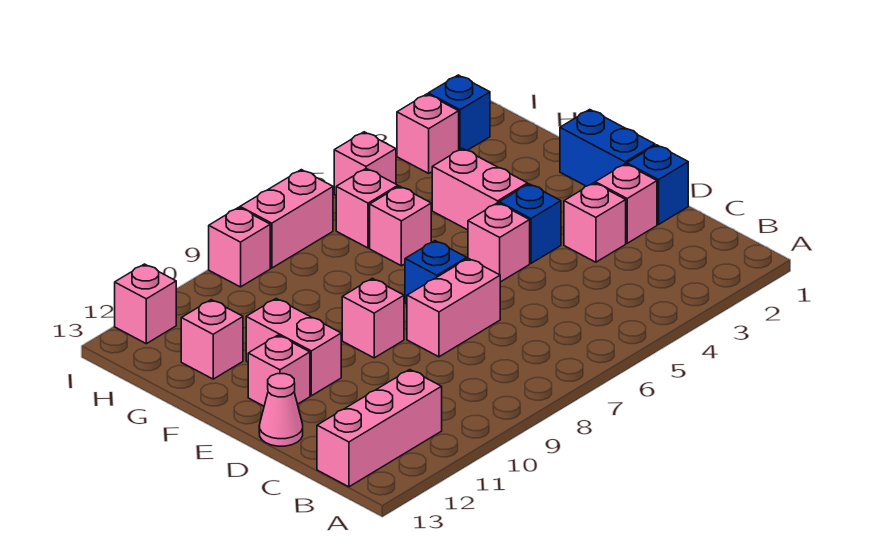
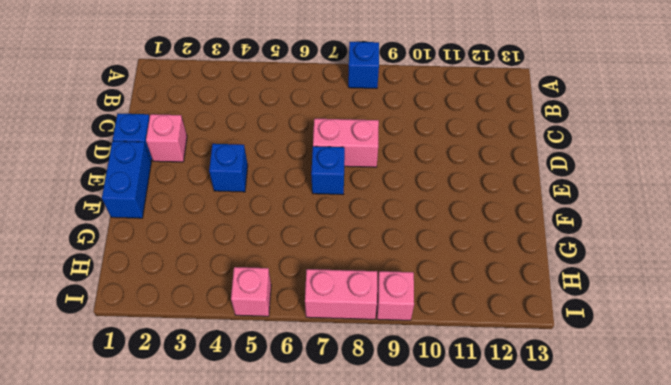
blue brick A8 level 1 -> blue brick I2 level 1
none -> pink brick B11:B13 level 1
none -> pink brick D3 level 1
none -> pink cone D13 level 1

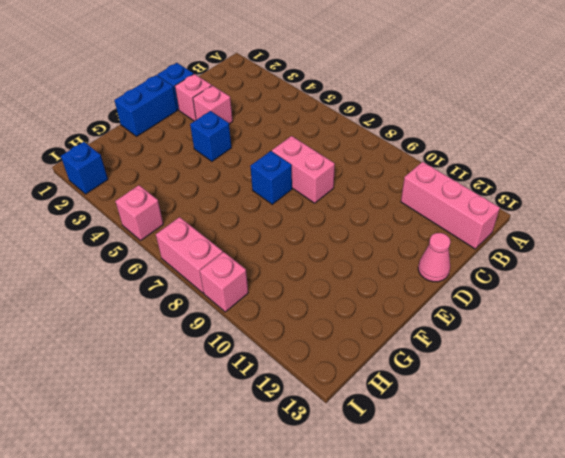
none -> pink brick E5 level 1
none -> pink brick E9 level 1
none -> pink brick E11:F11 level 1

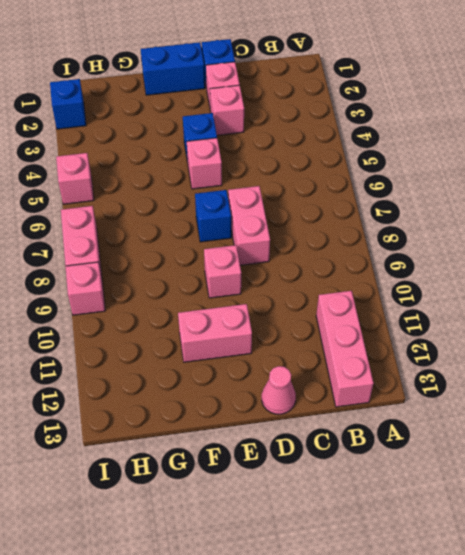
none -> pink brick E12 level 1
none -> pink brick F4:G4 level 1
none -> pink brick G6 level 1

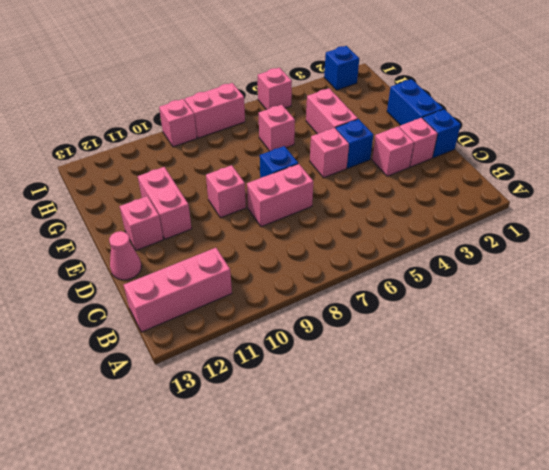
none -> pink brick G12 level 1
none -> pink brick H6 level 1
none -> pink brick I3 level 1

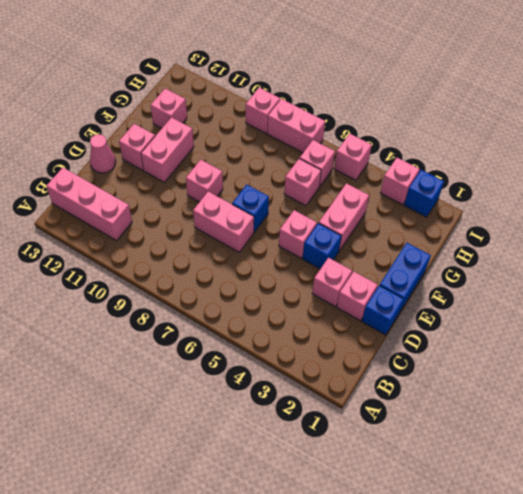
none -> pink brick I12 level 1

